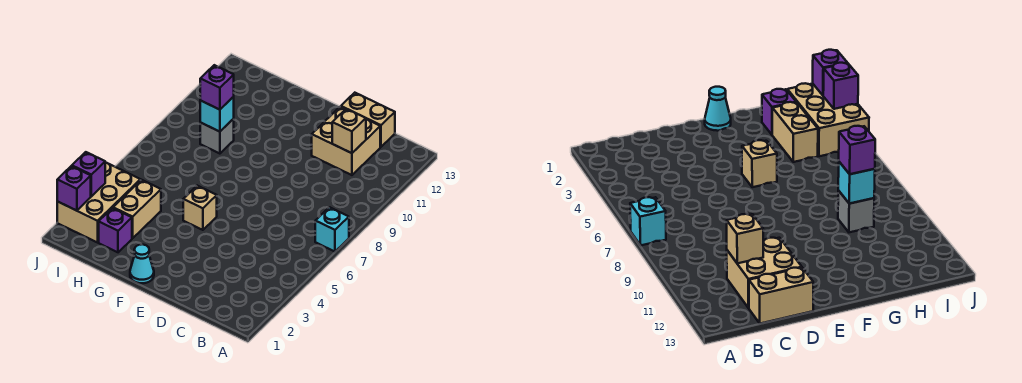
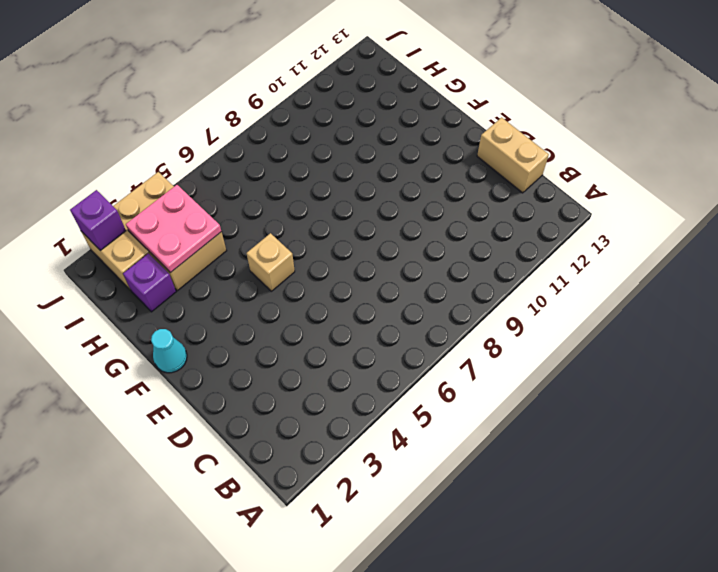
pink plate H3:I4 level 2 -> none
none -> cyan brick A7 level 1
none -> tan brick C11:D12 level 1
none -> grey brick H9 level 1

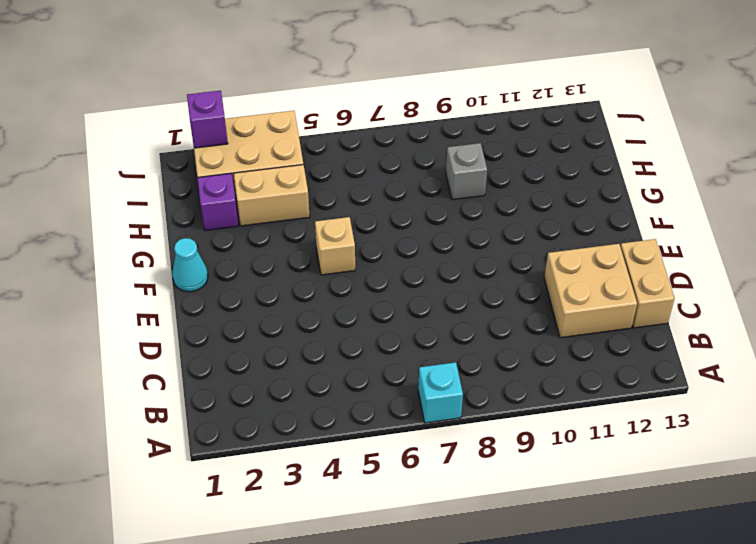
none -> tan brick C11 level 2
none -> cyan brick H9 level 2
none -> purple brick J3 level 2

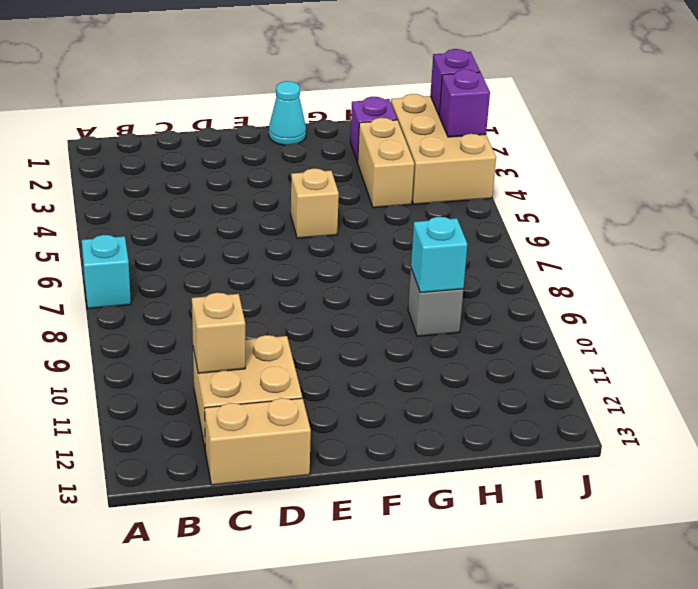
none -> purple brick H9 level 3

